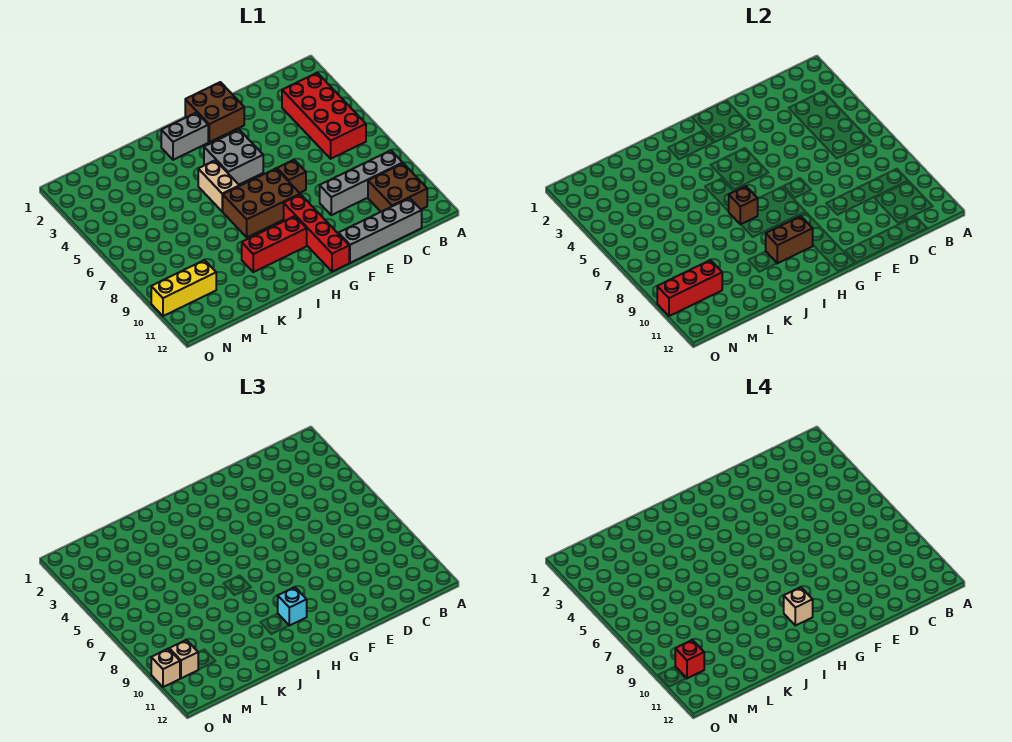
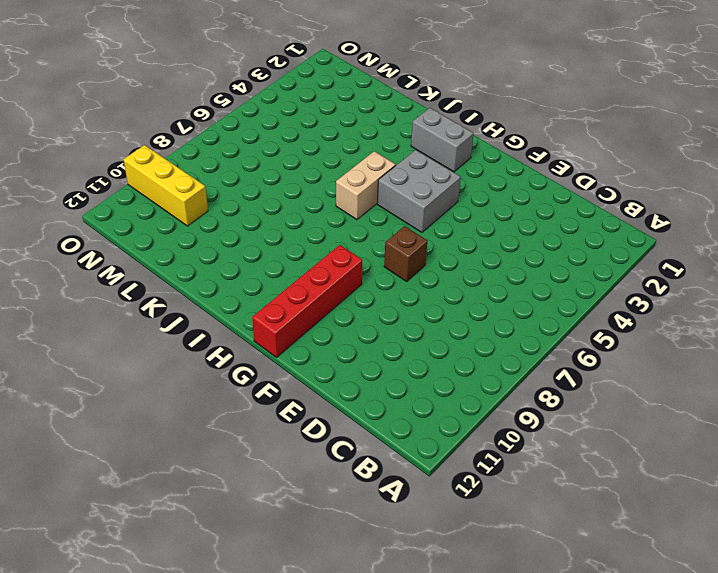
none -> red brick B3:C6 level 1
none -> grey brick B9:E9 level 1
none -> brown brick B10:C11 level 1

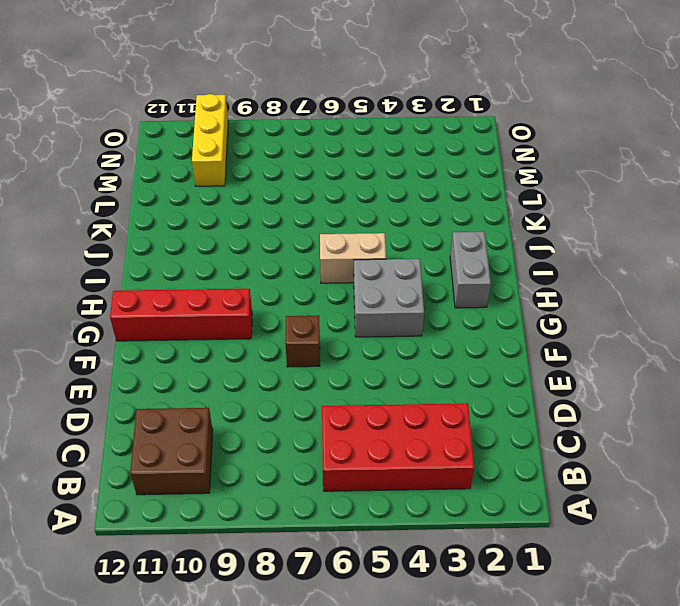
none -> grey brick B9:E9 level 1
none -> grey brick C12:F12 level 1
none -> brown brick F1:G2 level 1

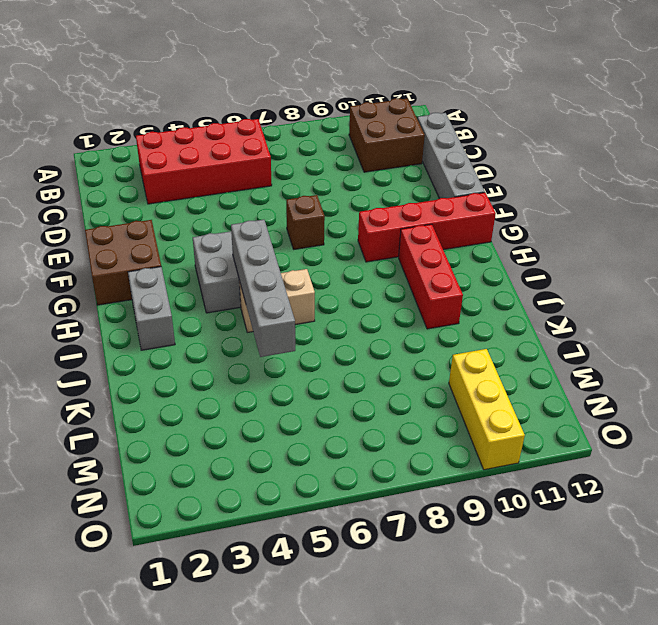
grey brick H5:K5 level 2 -> grey brick B9:E9 level 1
none -> brown brick G7:I8 level 1
none -> brown brick H10:I10 level 2
none -> brown brick I7 level 2

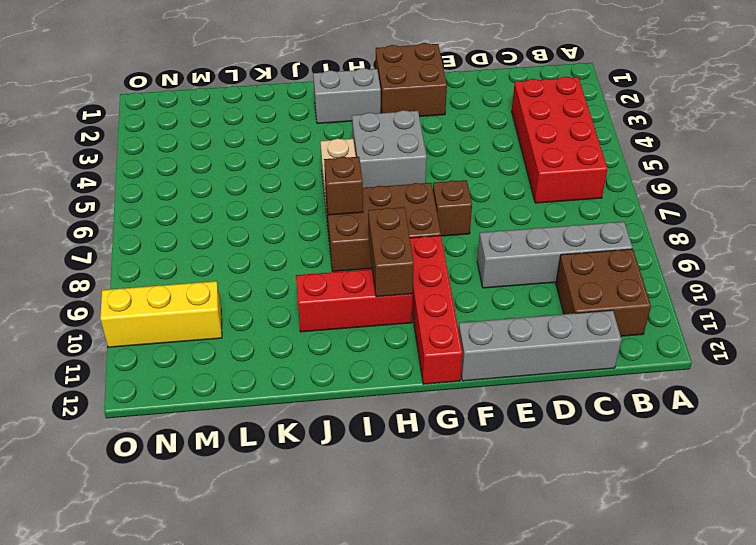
brown brick H9:H10 level 2 -> brown brick H10:I10 level 2
none -> red brick M10:O10 level 2
none -> cyan brick H10 level 3
none -> tan brick N10 level 3

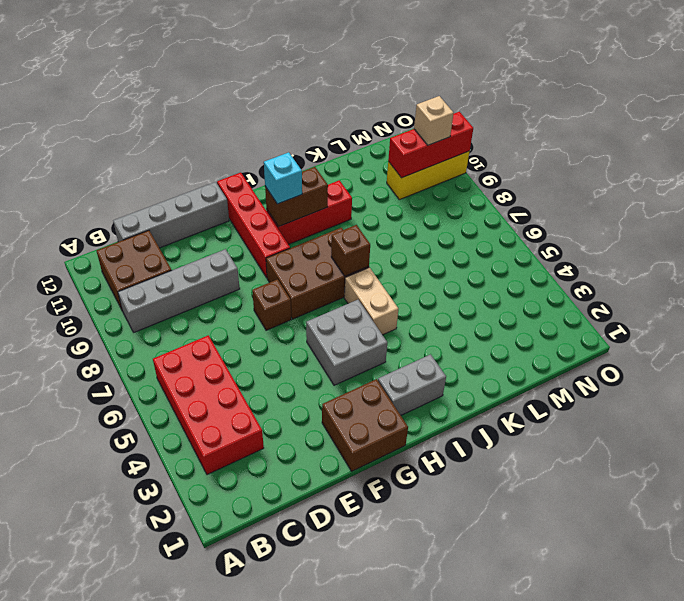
none -> tan brick O10 level 3
none -> tan brick H10 level 4
none -> red brick N10 level 4

